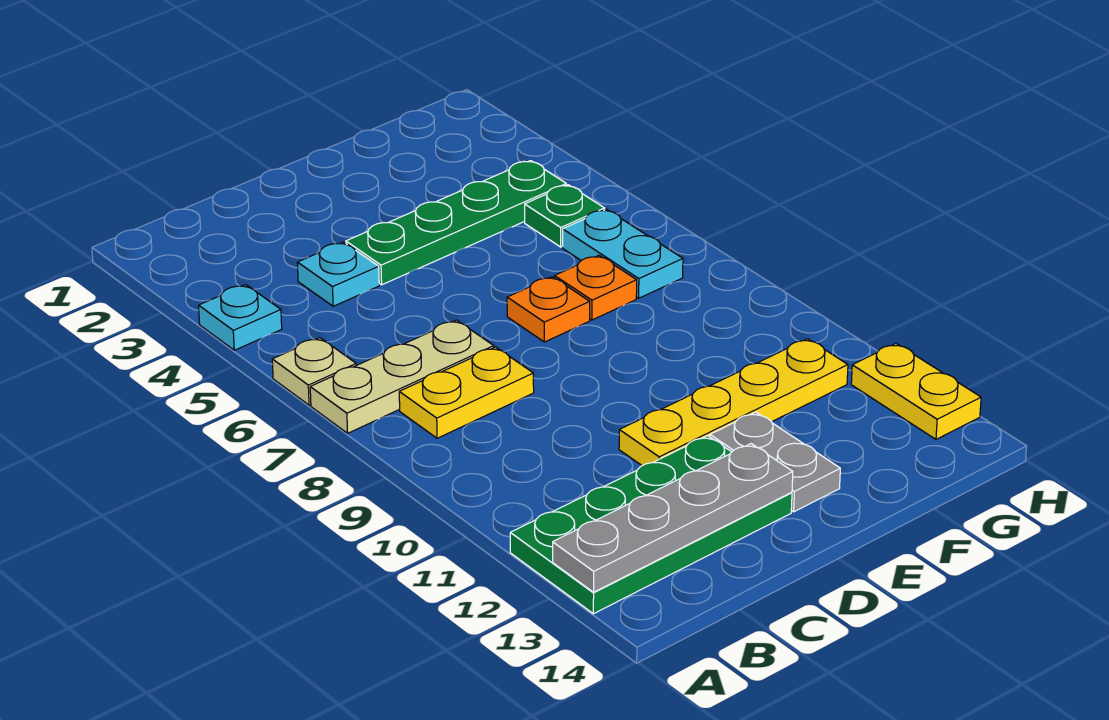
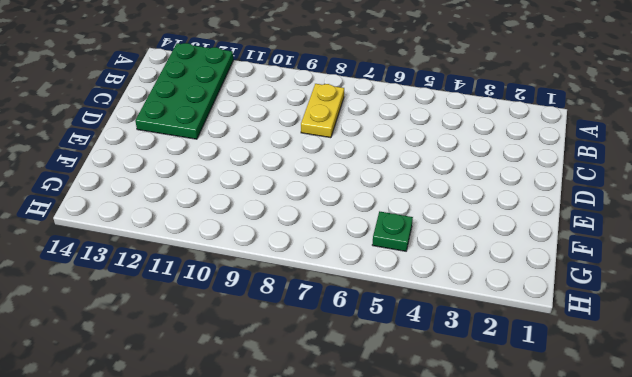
none -> cyan plate A4 level 1
none -> tan plate A6 level 1
none -> tan plate A7:C7 level 1

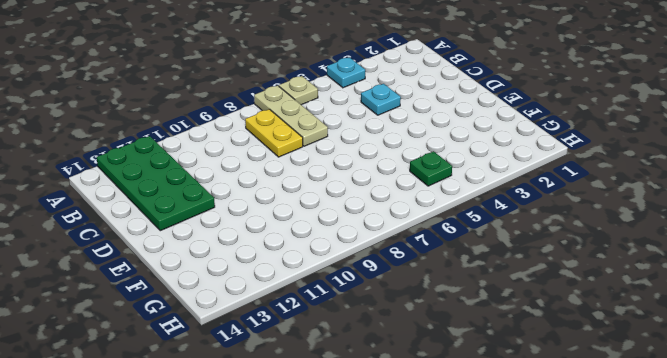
none -> green plate D4:G4 level 1
none -> yellow plate D11:G11 level 1
none -> orange plate E7 level 1

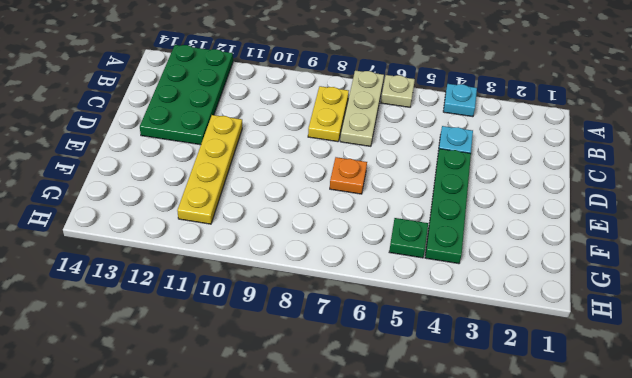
none -> grey plate E12:E13 level 1
none -> orange plate F7 level 1
none -> cyan plate G6:G7 level 1

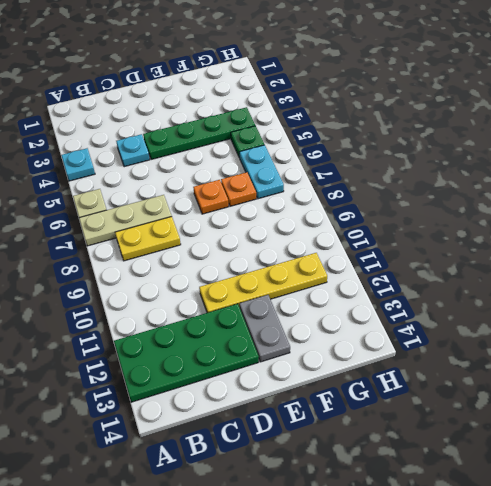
none -> yellow plate H12:H13 level 1
none -> grey plate A13:D13 level 2

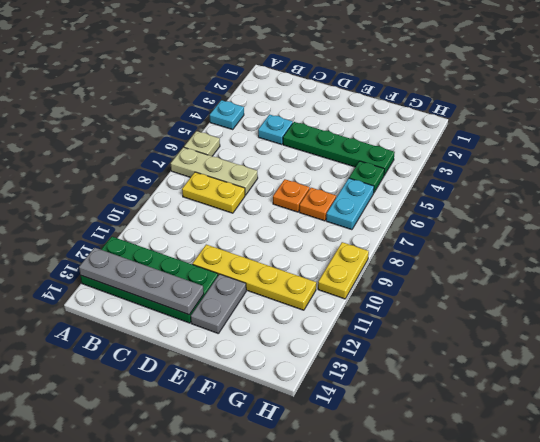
yellow plate H9:H10 level 1 -> yellow plate H12:H13 level 1

